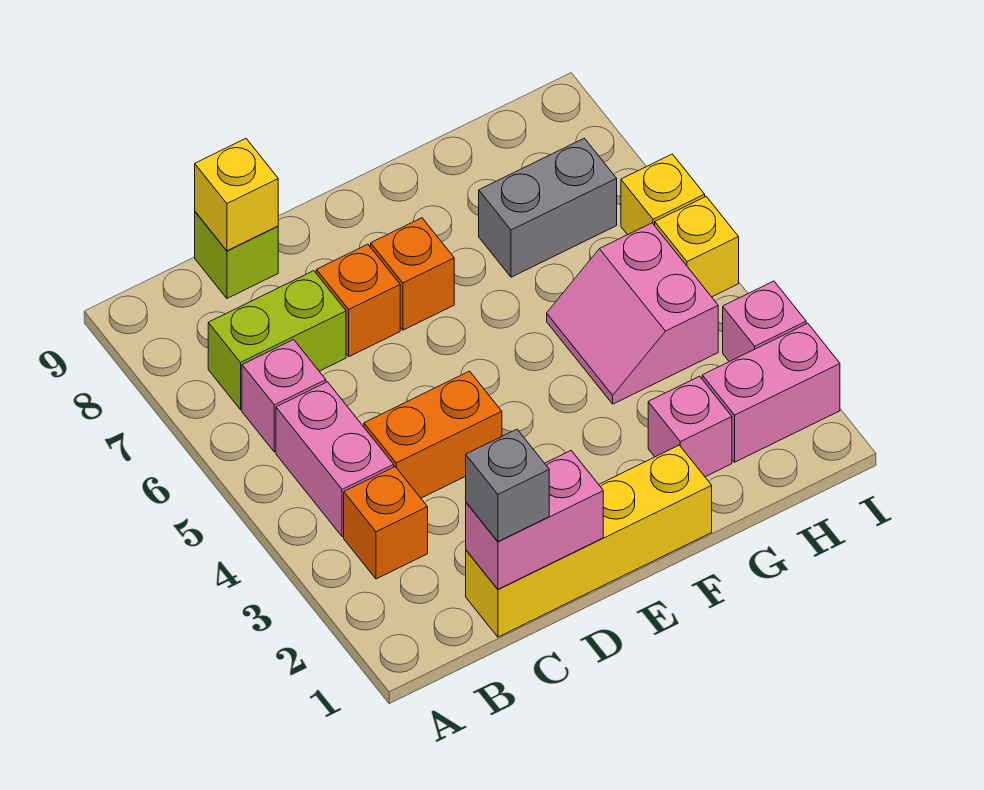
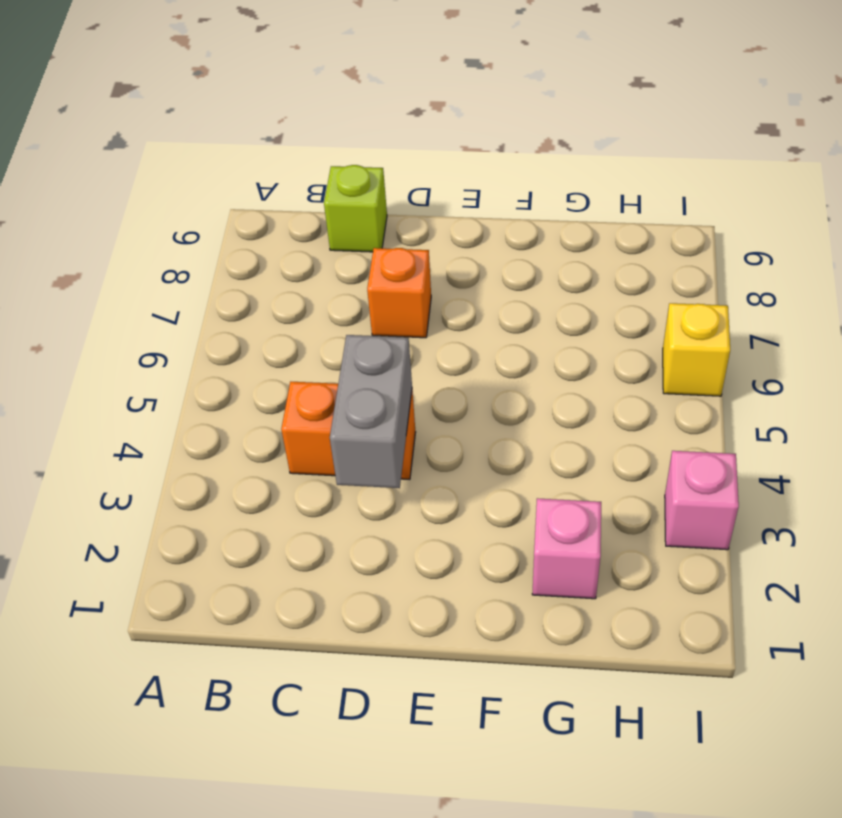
grey brick D3:D4 level 2 -> grey brick G7:H7 level 1
none -> orange brick B3 level 1
none -> pink brick B4:B5 level 1
none -> pink brick B6 level 1

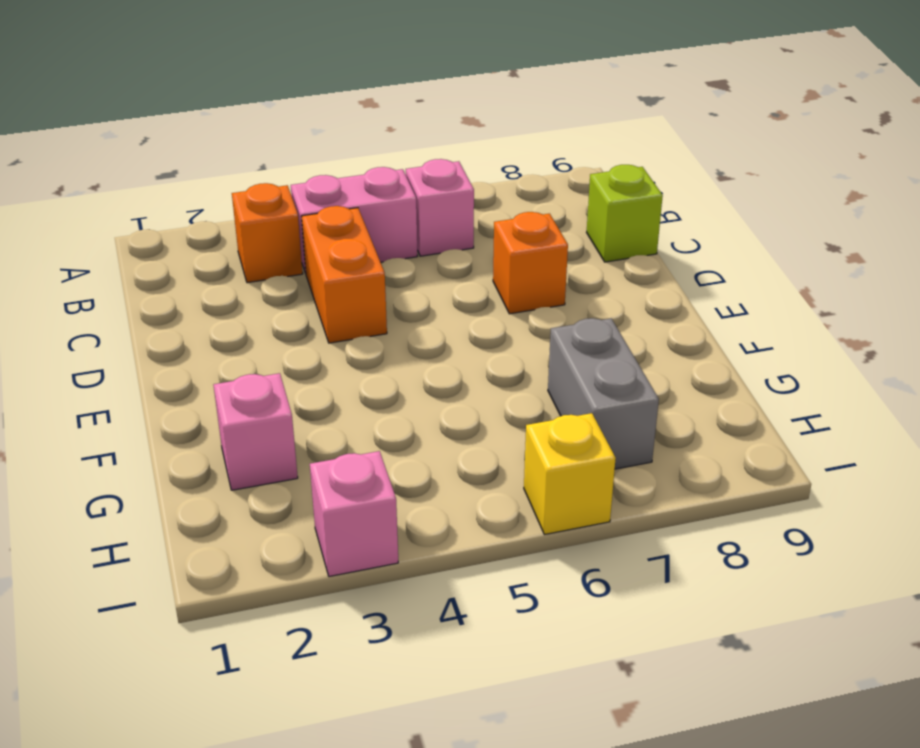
none -> lime brick B7:C7 level 1
none -> yellow brick C1:F1 level 1
none -> orange brick E7 level 1

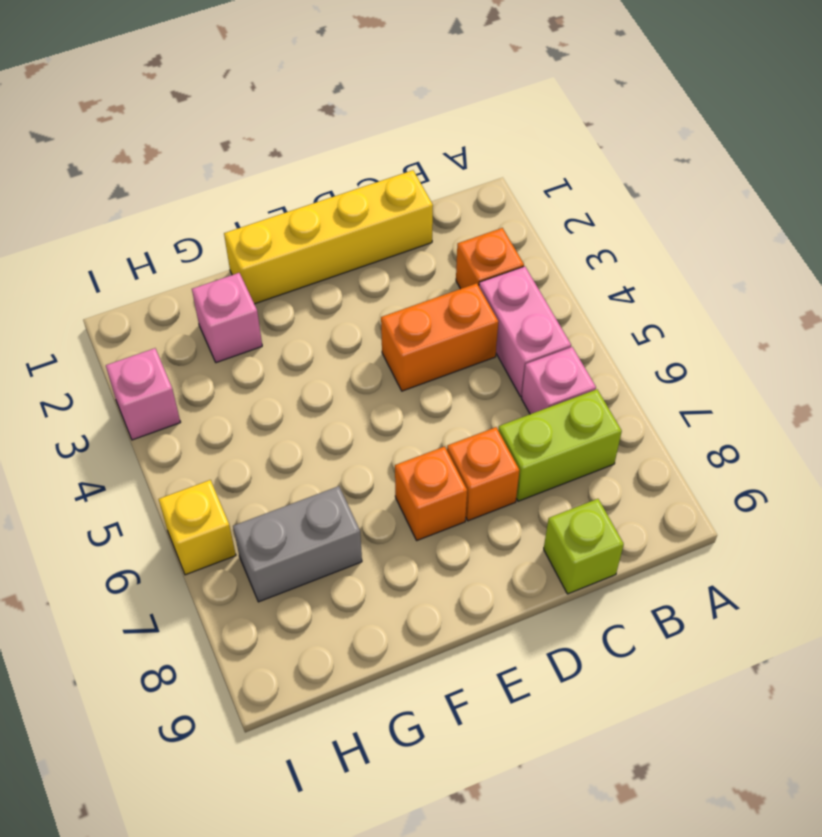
none -> pink slope G4:H5 level 1 top H
none -> pink brick H2:I2 level 1
none -> yellow brick I5 level 1

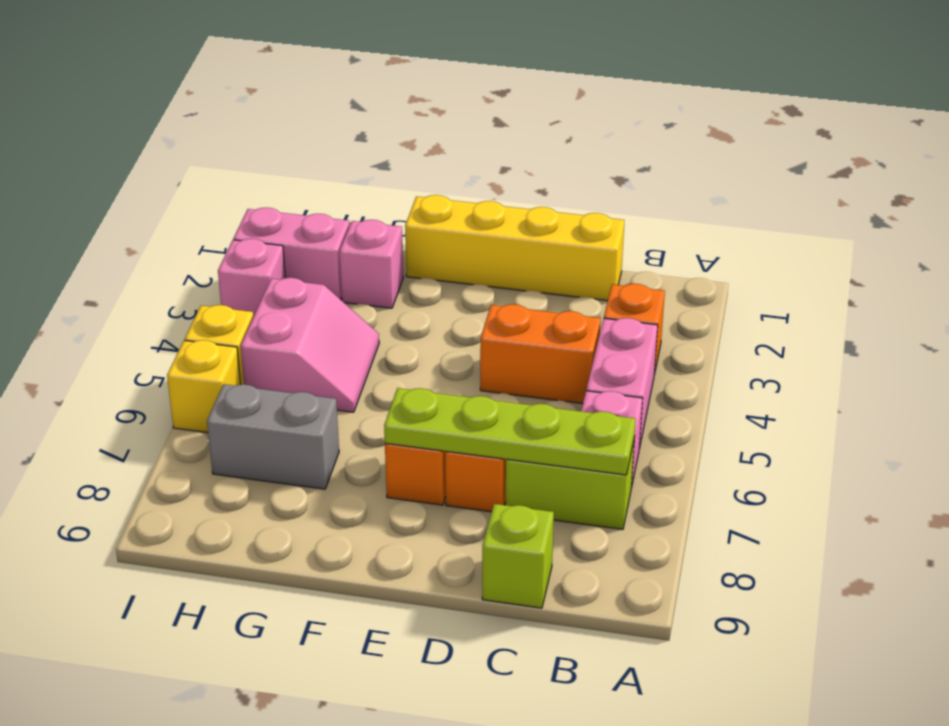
lime plate B7:E7 level 2 -> none
none -> pink brick C1:D1 level 2
none -> yellow brick C9 level 2
none -> grey brick C1 level 3

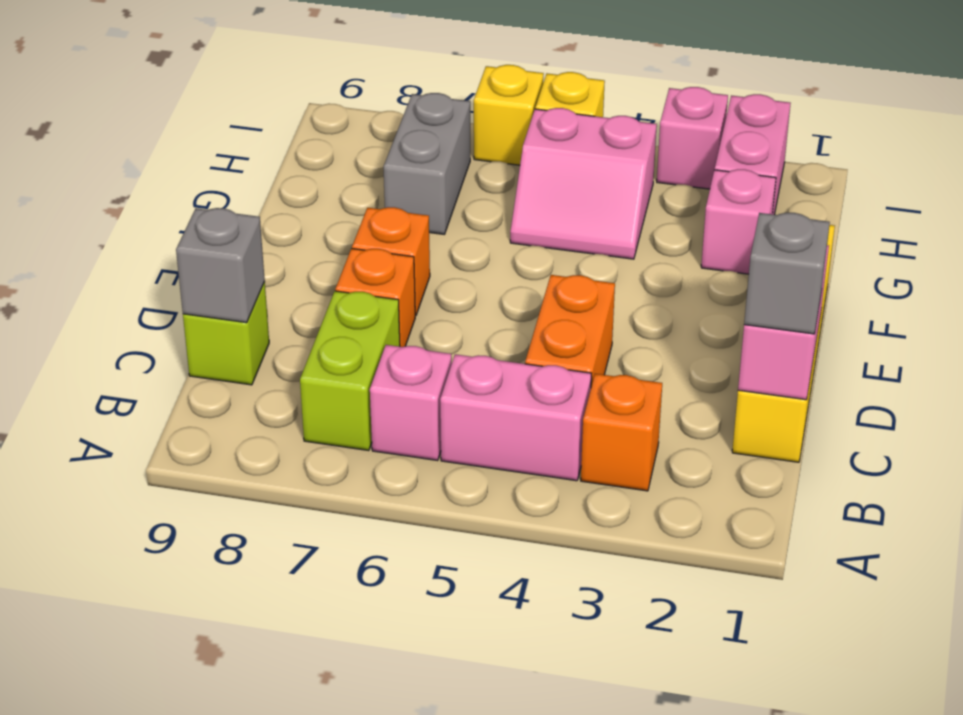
grey brick C9 level 2 -> yellow brick C9 level 2

